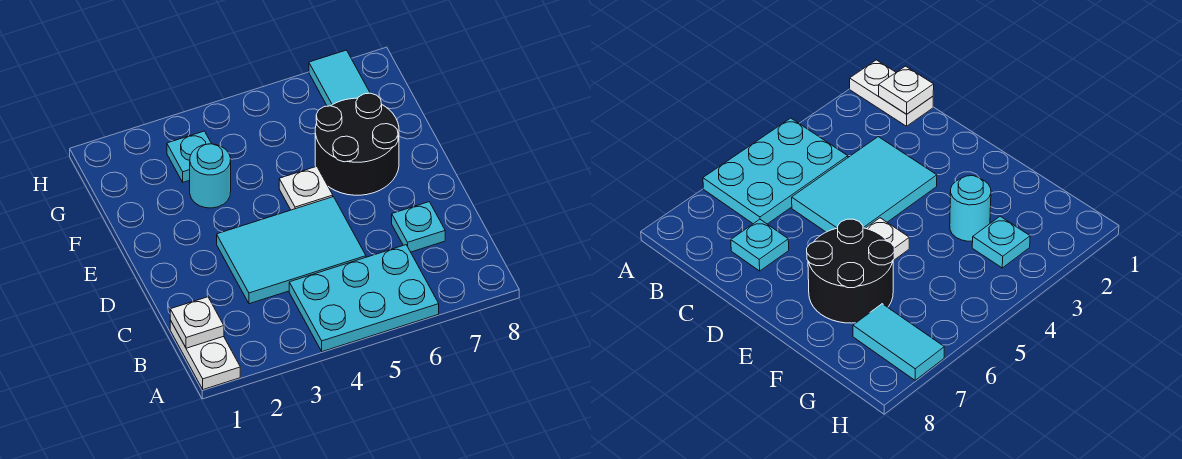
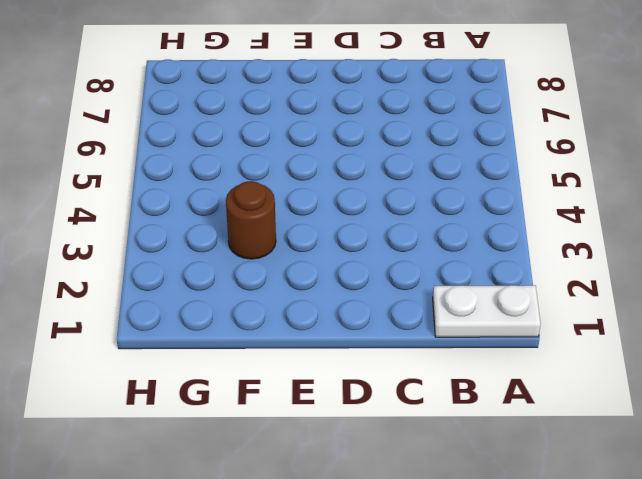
brown round brick F3 level 1 -> cyan round brick F3 level 1
none -> cyan plate A4:B6 level 1
none -> cyan tile C3:D5 level 1

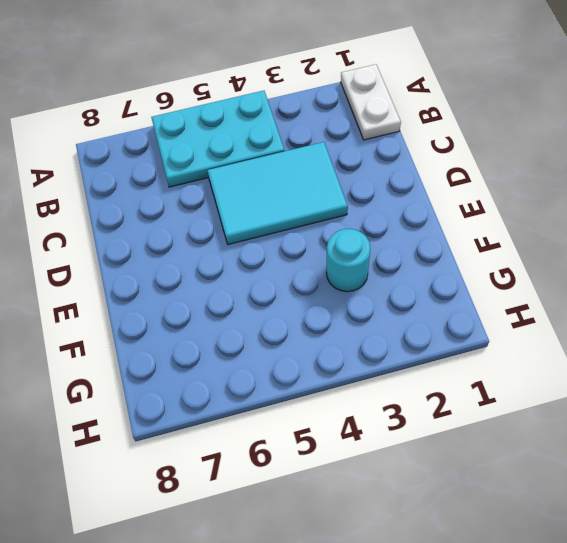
none -> cyan plate C7 level 1
none -> white plate E5 level 1

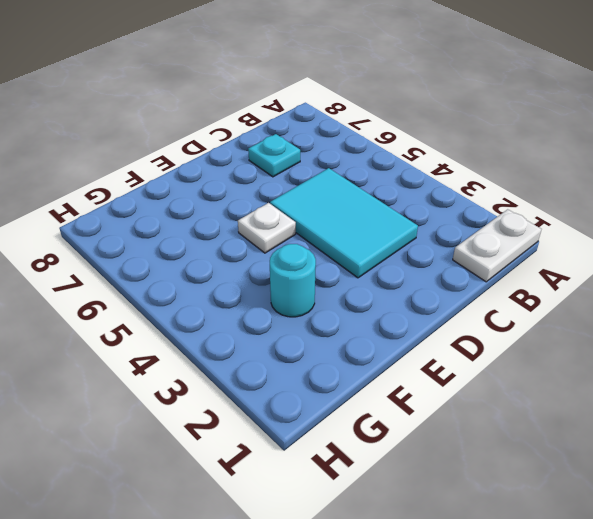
none -> cyan plate A4:B6 level 1
none -> black round brick E6:F7 level 1

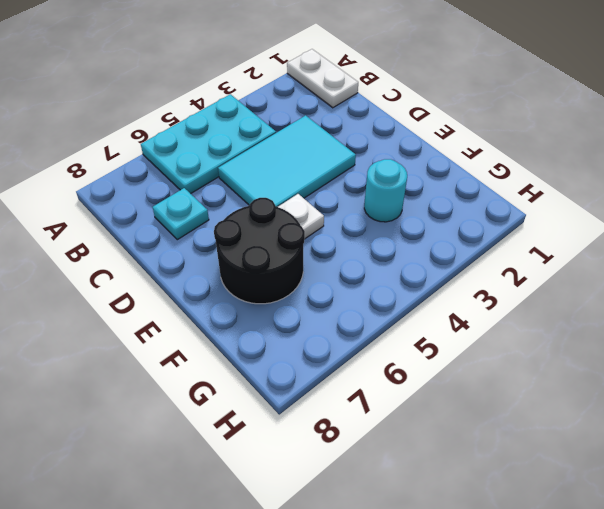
none -> cyan plate G3 level 1
none -> cyan tile G7:H7 level 1

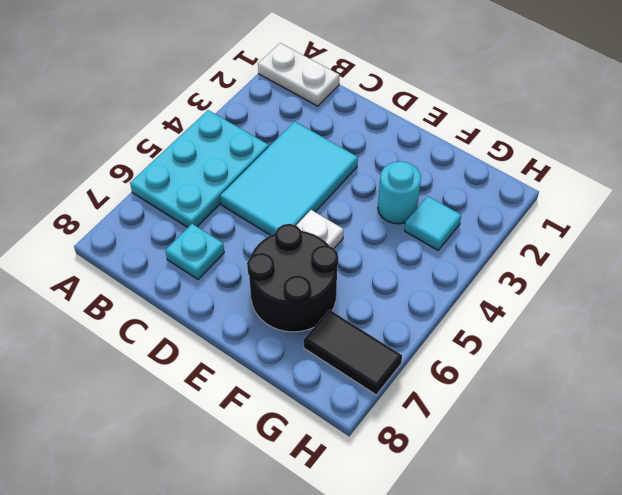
cyan tile G3 level 1 -> cyan plate G3 level 1
black tile G7:H7 level 1 -> cyan tile G7:H7 level 1
none -> white plate B1 level 2

